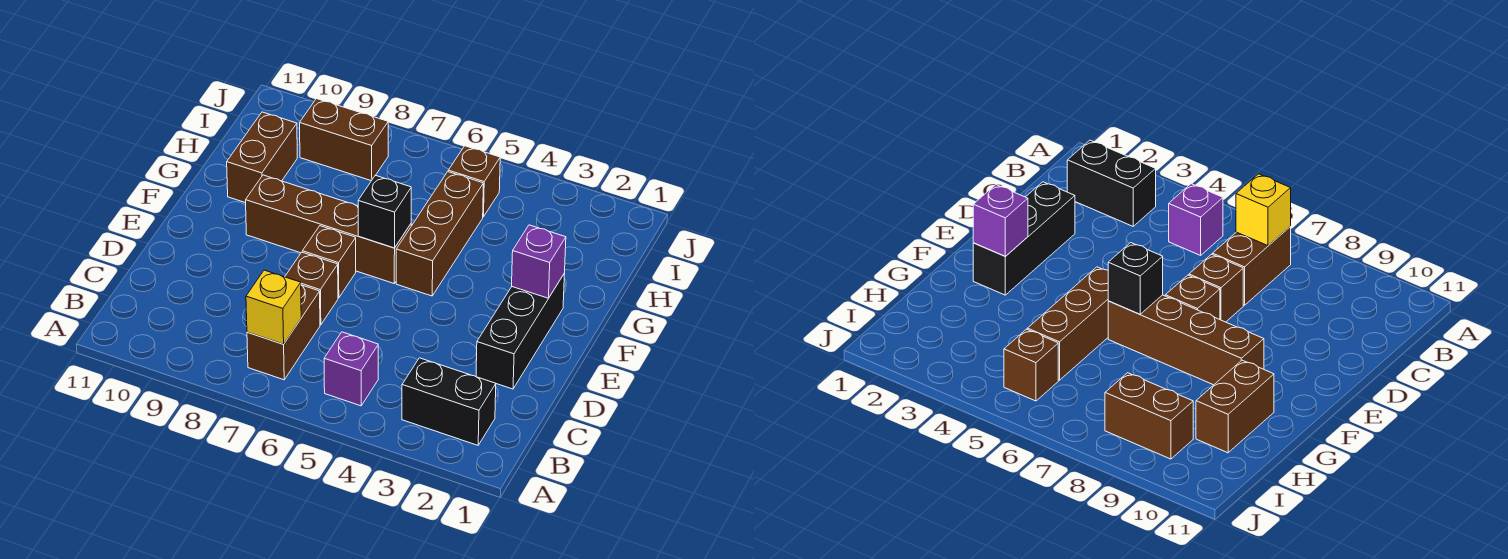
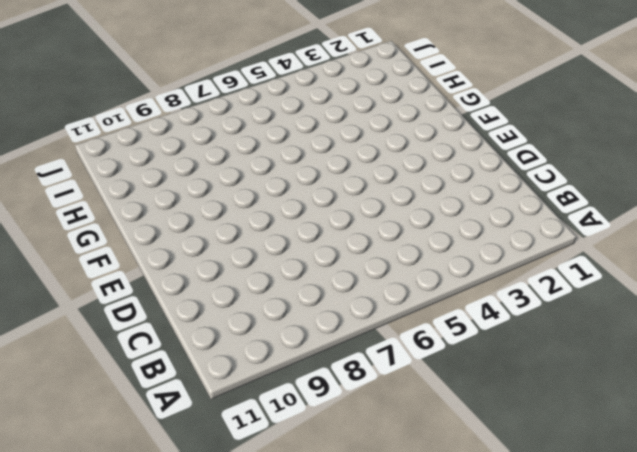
none -> black brick B2:B3 level 1
none -> purple brick B5 level 1
none -> brown brick B7:C7 level 1

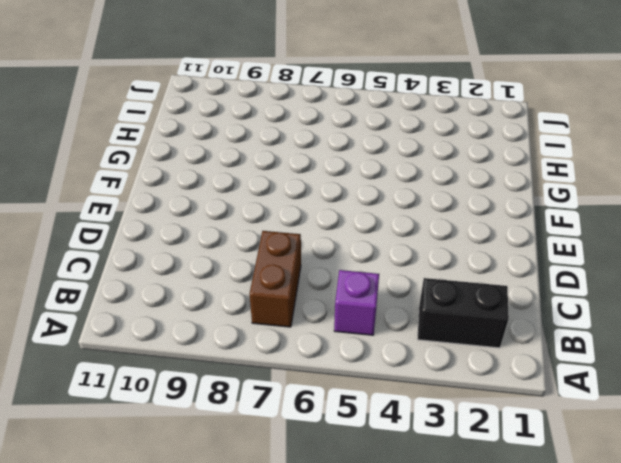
none -> black brick D2:F2 level 1
none -> brown brick D7 level 1
none -> brown brick E7 level 1

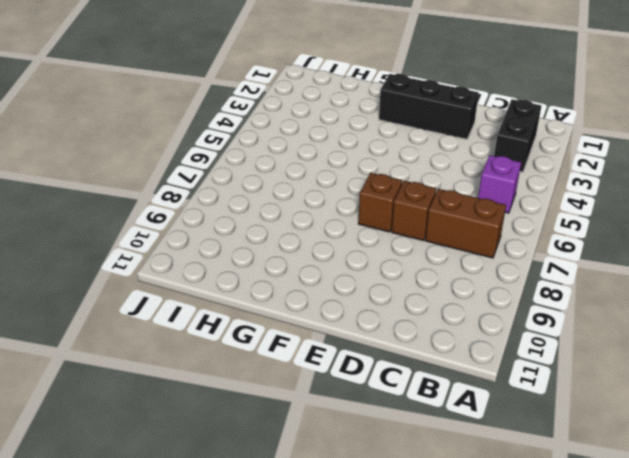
none -> brown brick F5:H5 level 1
none -> brown brick F6:F9 level 1
none -> brown brick G10:H10 level 1

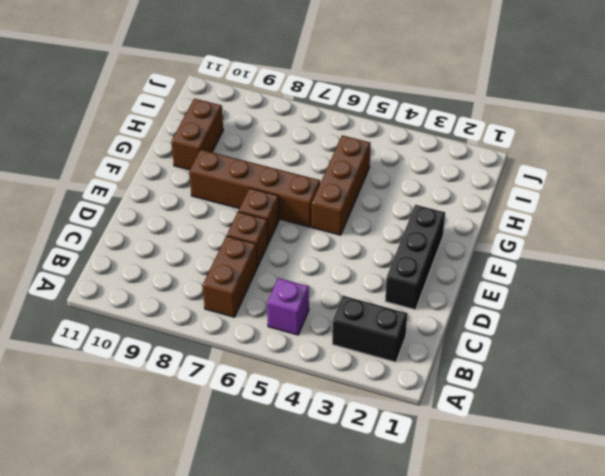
none -> brown brick I5 level 1
none -> brown brick I8:I9 level 1
none -> yellow brick B7 level 2

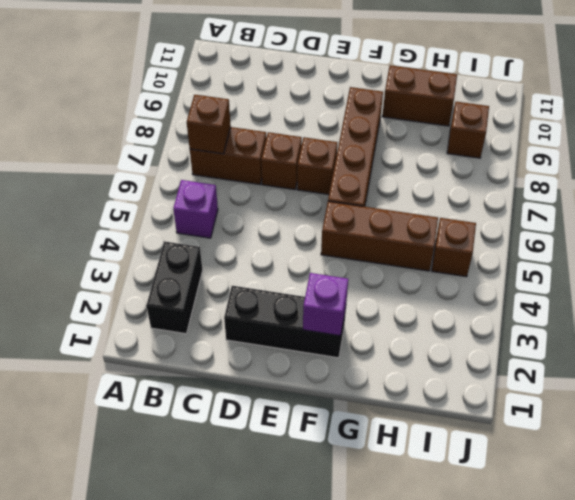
brown brick B7 level 2 -> yellow brick B7 level 2
brown brick I9 level 1 -> brown brick I8:I9 level 1
none -> black brick F6 level 2

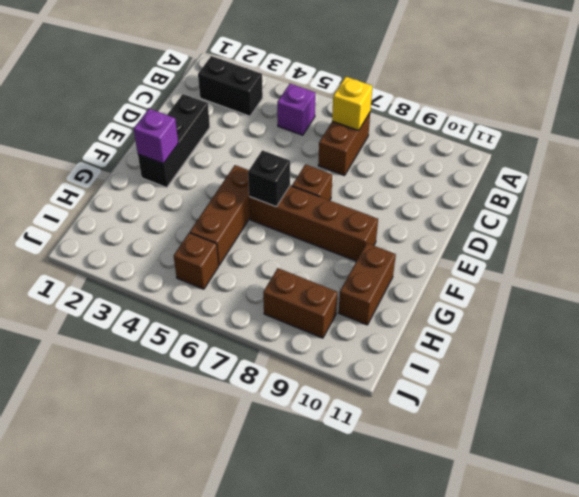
none -> brown brick D7 level 1

